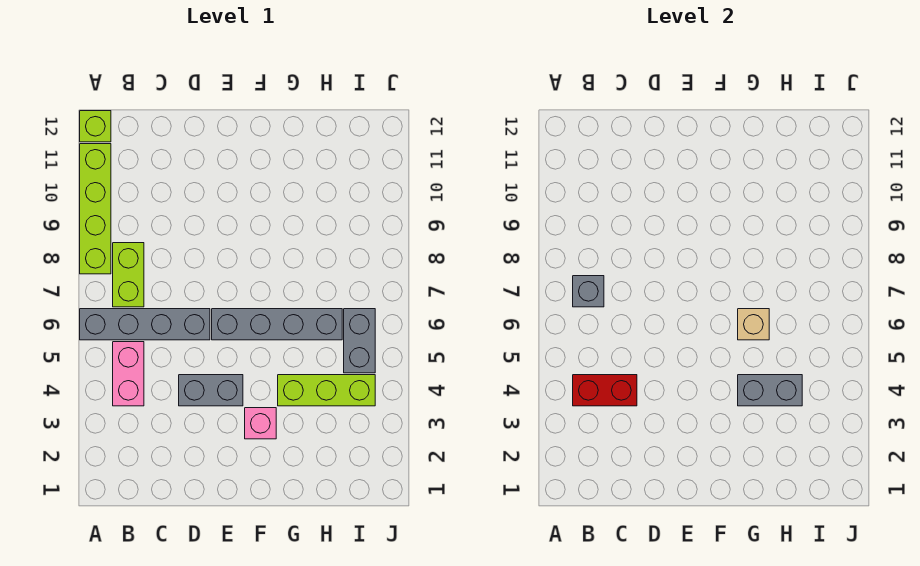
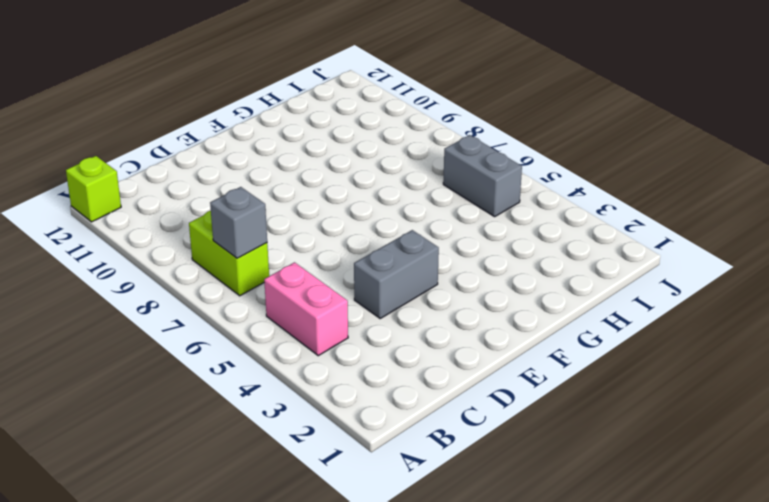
none -> grey brick A6:D6 level 1
none -> lime brick A8:A11 level 1
none -> grey brick E6:H6 level 1

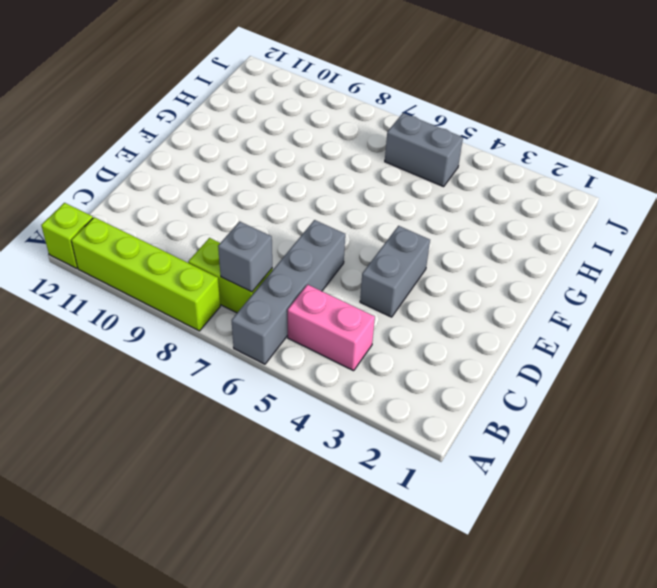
none -> grey brick E6:H6 level 1
none -> pink brick F3 level 1
none -> lime brick G4:I4 level 1

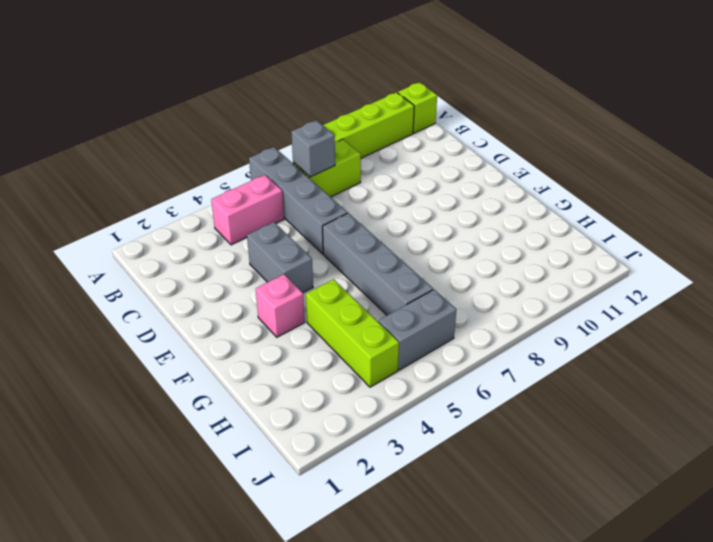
none -> red brick B4:C4 level 2
none -> grey brick G4:H4 level 2
none -> tan brick G6 level 2

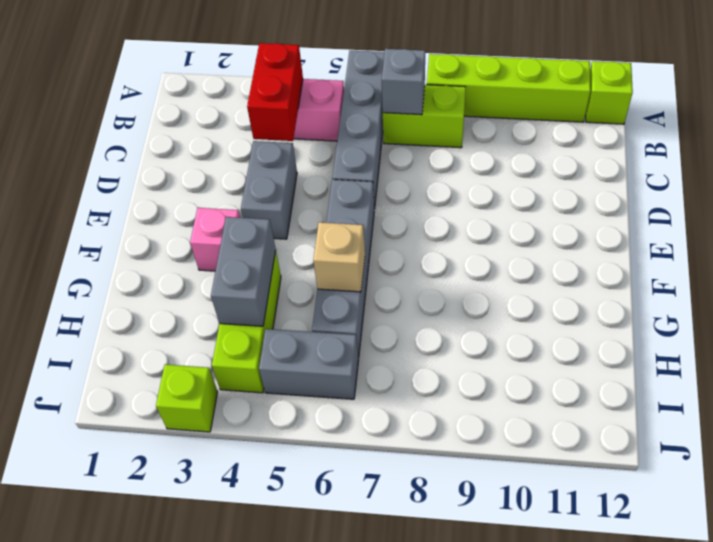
lime brick J3 level 1 -> none

